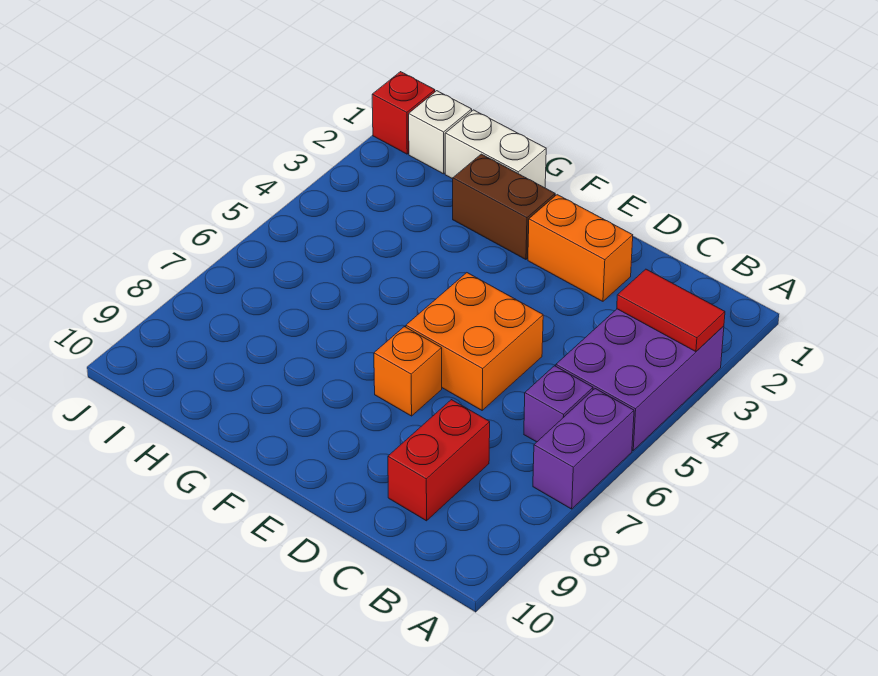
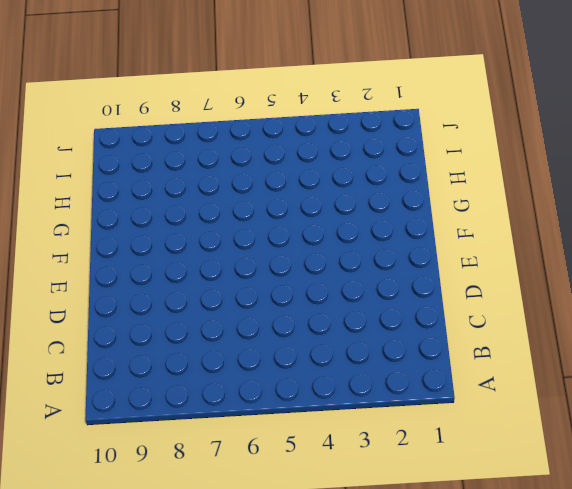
none -> purple brick A3:B5 level 1
none -> purple brick A6:A7 level 1
none -> purple brick B6 level 1

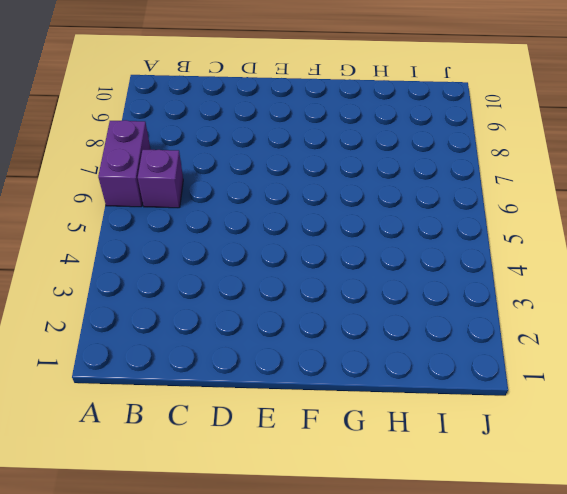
none -> purple brick A3:B5 level 1
none -> red brick C8:C9 level 1
none -> orange brick D2:E2 level 1

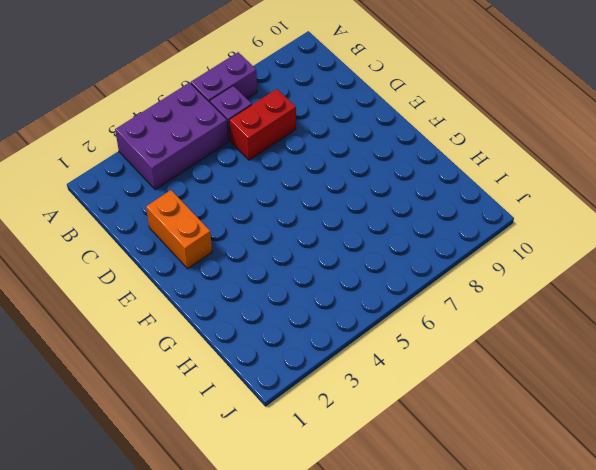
red brick C6:C7 level 1 -> red brick C8:C9 level 1
none -> orange brick D5:E6 level 1
none -> orange brick E7 level 1
none -> brown brick F2:G2 level 1

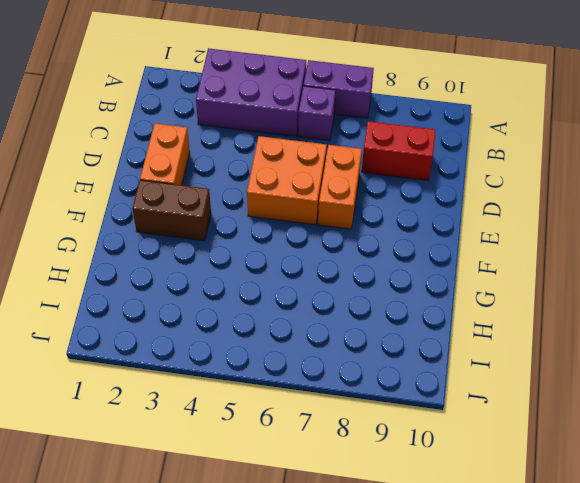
orange brick D7:E7 level 1 -> orange brick E7 level 1
brown brick F2:F3 level 1 -> brown brick F2:G2 level 1
none -> white brick G1:H1 level 1
none -> white brick I1 level 1
none -> red brick J1 level 1

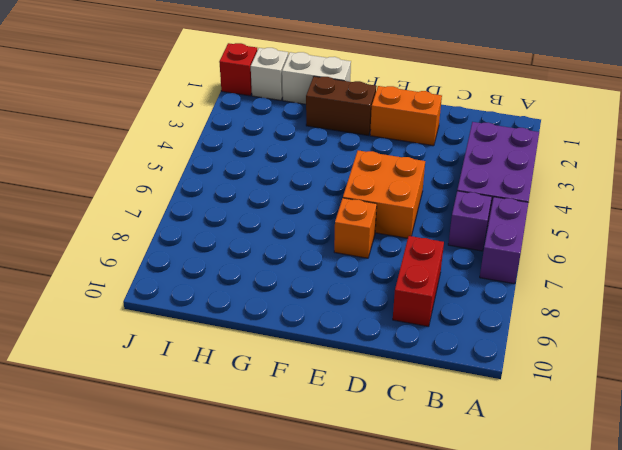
none -> red tile A3:B3 level 2

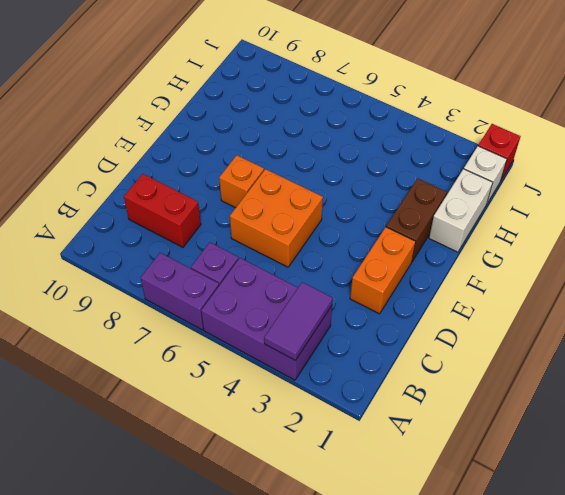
purple tile A3:B3 level 2 -> red tile A3:B3 level 2

